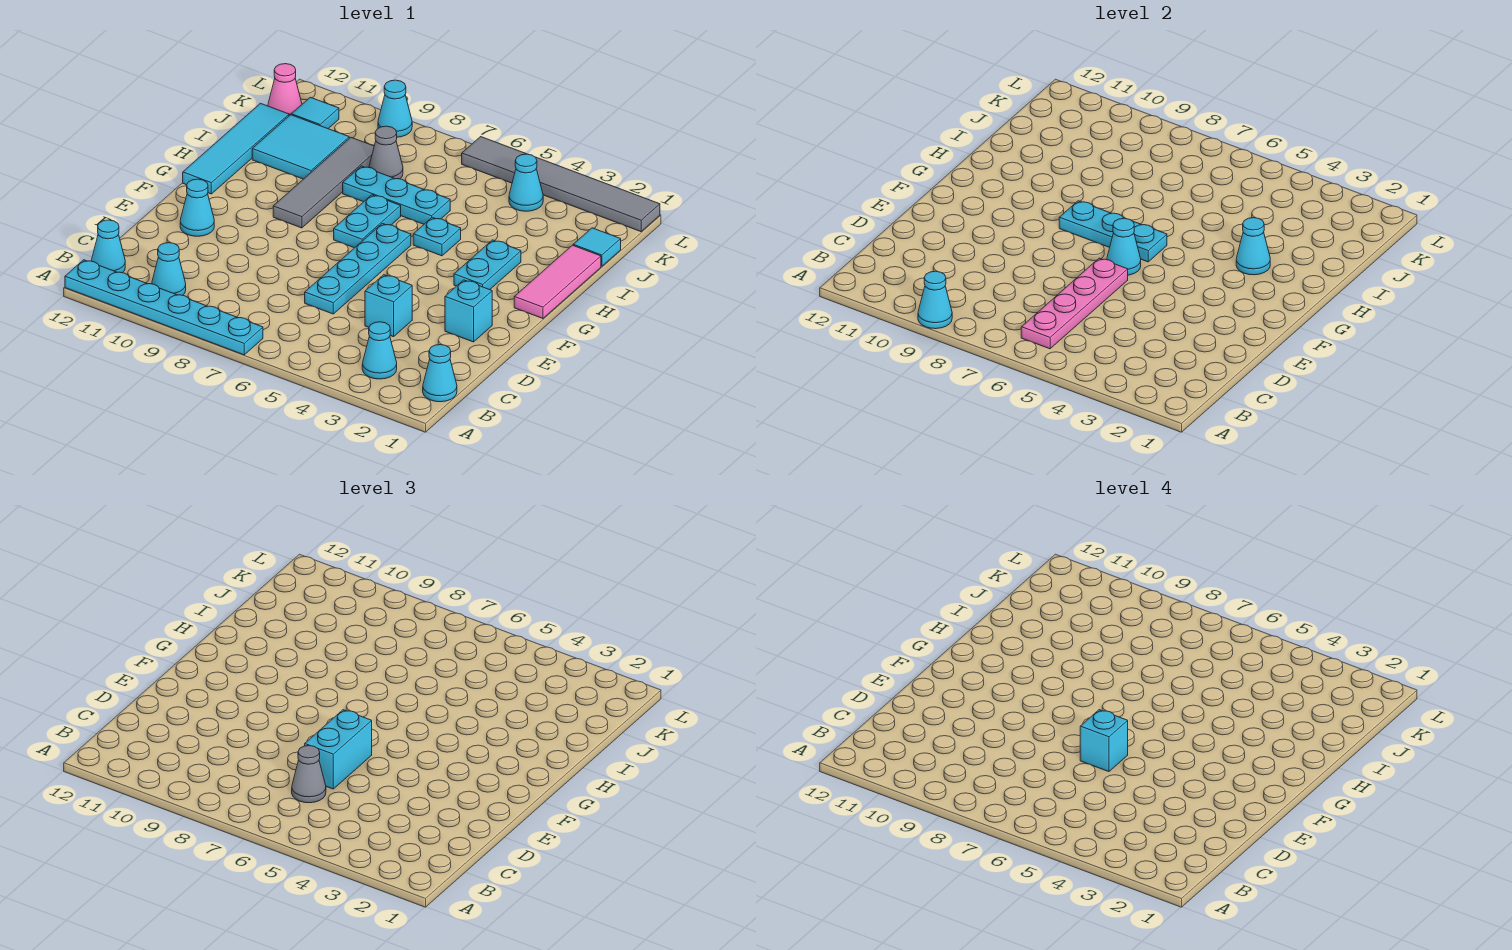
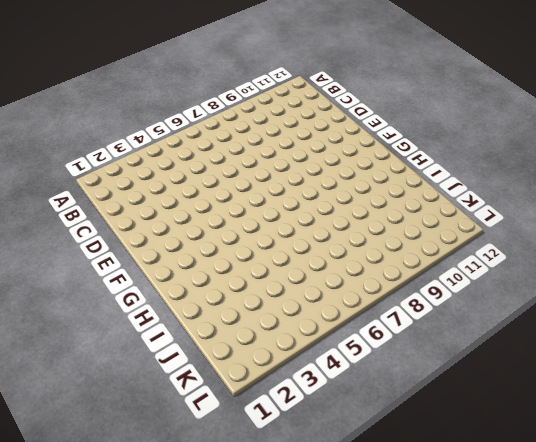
none -> cyan plate A7:A12 level 1
none -> cyan cone B1 level 1
none -> cyan cone B3 level 1
none -> cyan cone B10 level 1

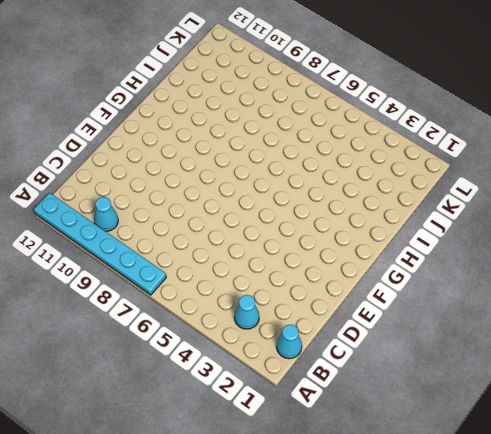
none -> cyan cone B12 level 1
none -> cyan brick D4 level 1
none -> cyan plate D6:G6 level 1
none -> cyan brick E2 level 1

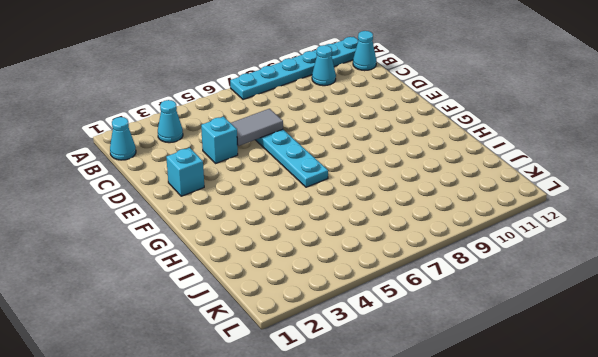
grey tile D5:D6 level 2 -> pink plate B6:E6 level 2
none -> cyan cone E11 level 1
none -> pink tile G1:I1 level 1
none -> cyan plate G3:H3 level 1
none -> cyan plate G7:H7 level 1

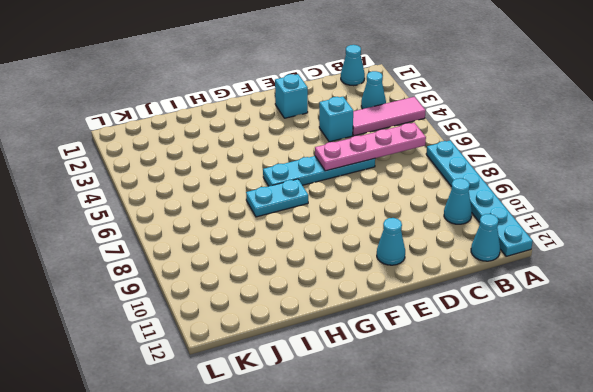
pink tile A4:C4 level 1 -> pink tile G1:I1 level 1
none -> cyan plate G3:H3 level 1
none -> grey tile G9:J9 level 1
none -> cyan tile G12:J12 level 1
none -> cyan plate H5 level 1

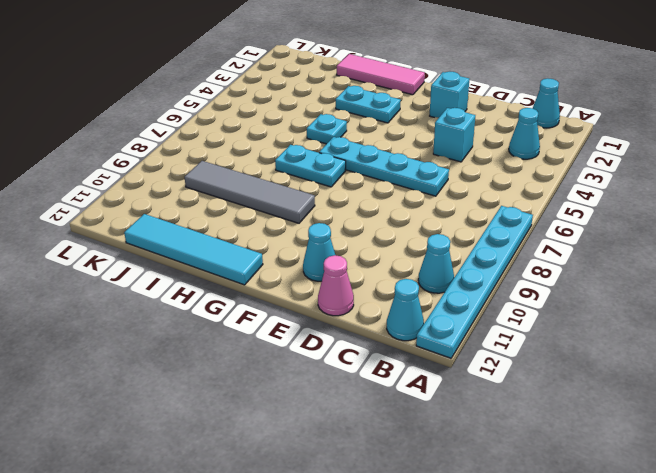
pink cone D12 level 1 -> pink cone K12 level 1
none -> cyan plate I6:I8 level 1
none -> cyan tile I10:J11 level 1
none -> cyan tile J1 level 1
none -> grey cone J8 level 1

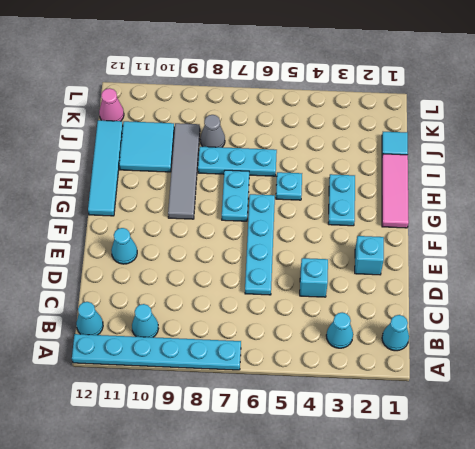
none -> cyan cone K4 level 1
none -> cyan tile K11 level 1
none -> grey tile L1:L6 level 1
none -> cyan cone L9 level 1

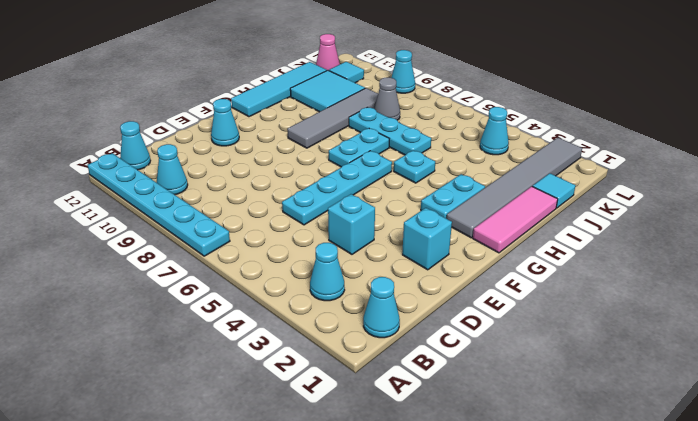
grey tile G2:L2 level 1 -> grey tile L1:L6 level 1
none -> cyan cone A9 level 2
none -> pink plate B6:E6 level 2
none -> cyan cone F6 level 2
none -> cyan plate G6:G8 level 2

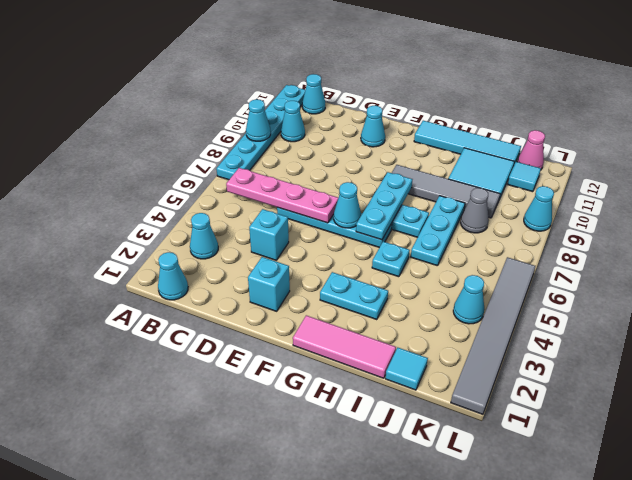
none -> cyan cone H3 level 2
none -> grey cone C6 level 3
none -> cyan brick D6:E6 level 3
none -> cyan brick E6 level 4

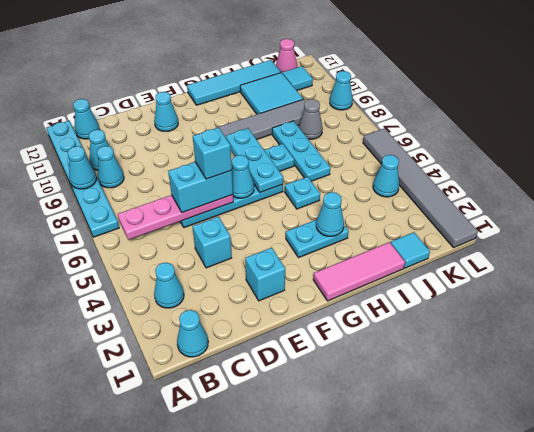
cyan cone B9 level 1 -> none
none -> grey cone C6 level 3

